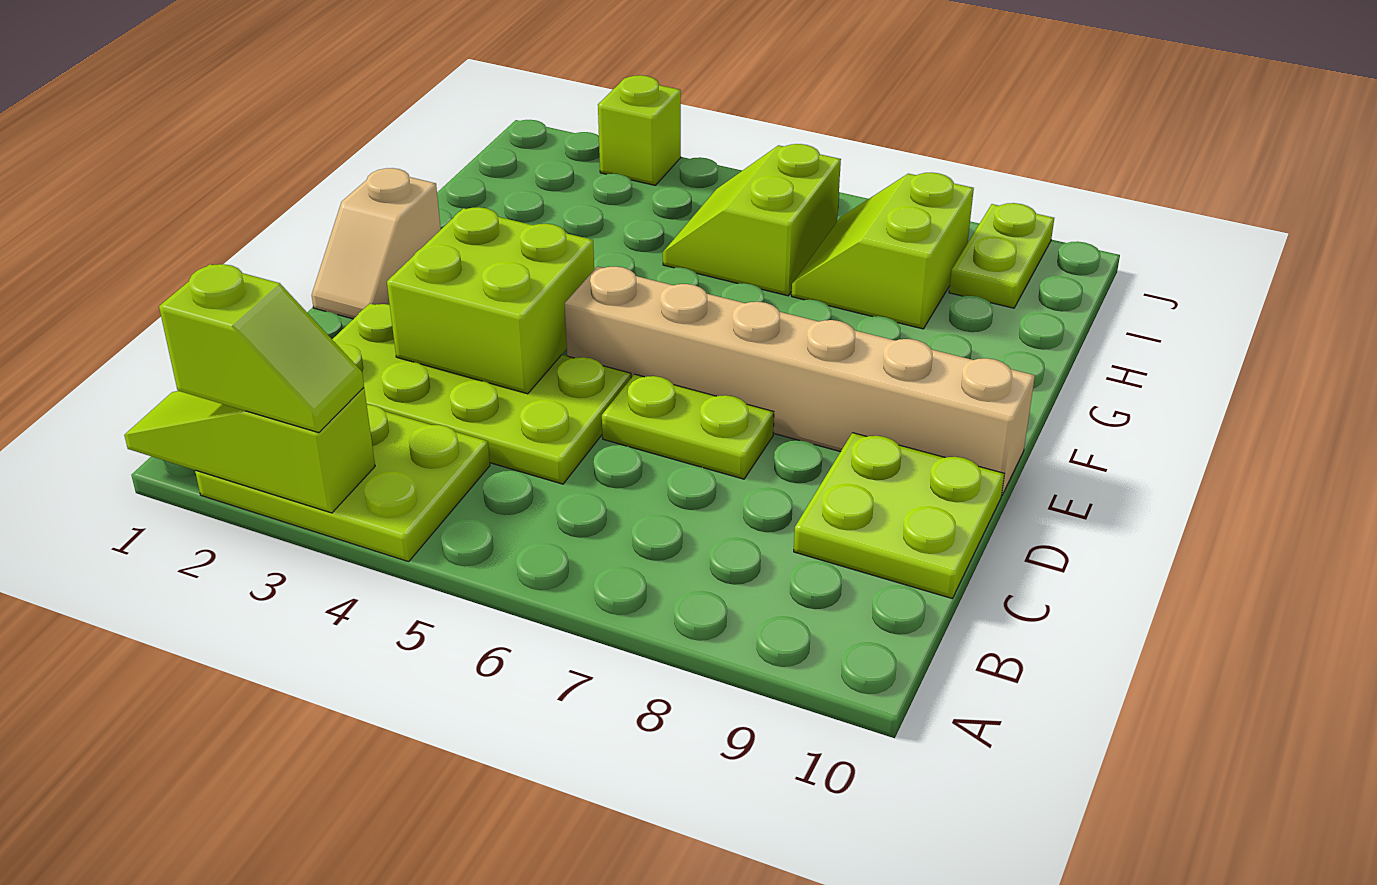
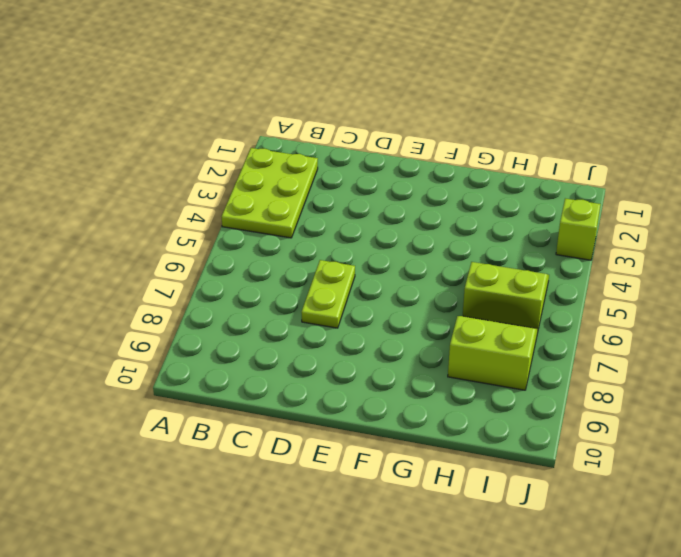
none -> lime plate C2:D5 level 1
none -> lime plate C9:D10 level 1
none -> tan slope E1:F1 level 1 top F

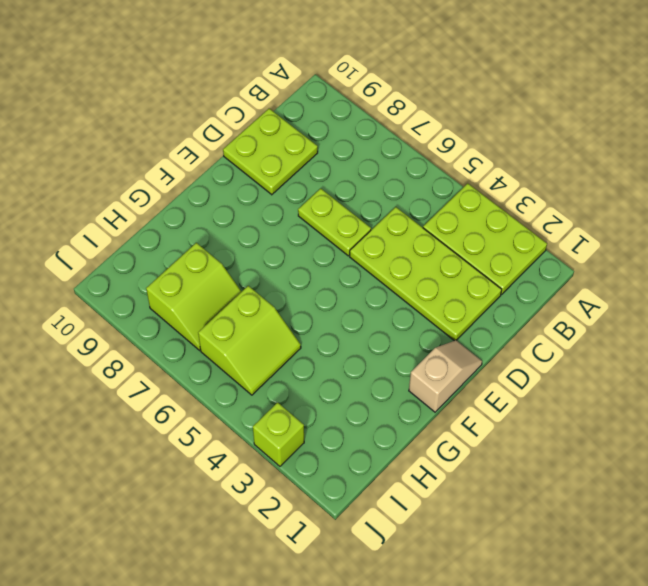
none -> tan brick E5:E10 level 1
none -> lime plate I9:J9 level 1
none -> lime slope A1:A3 level 2 top 3

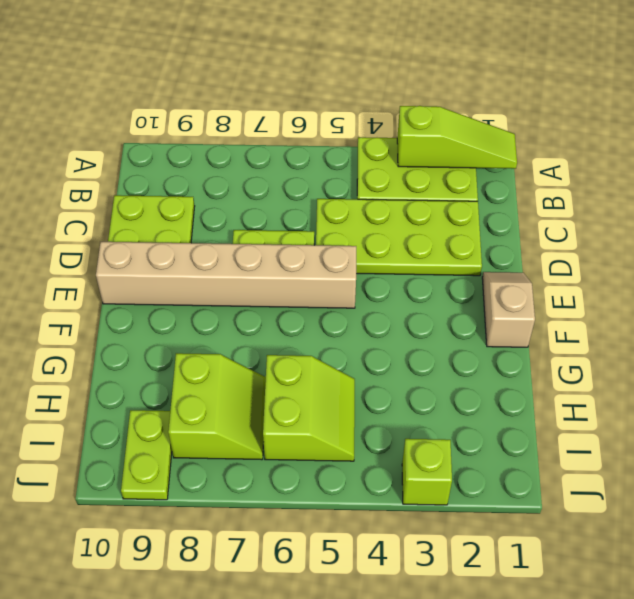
none -> lime brick D3:E4 level 2
none -> lime slope A2:A3 level 3 top 2

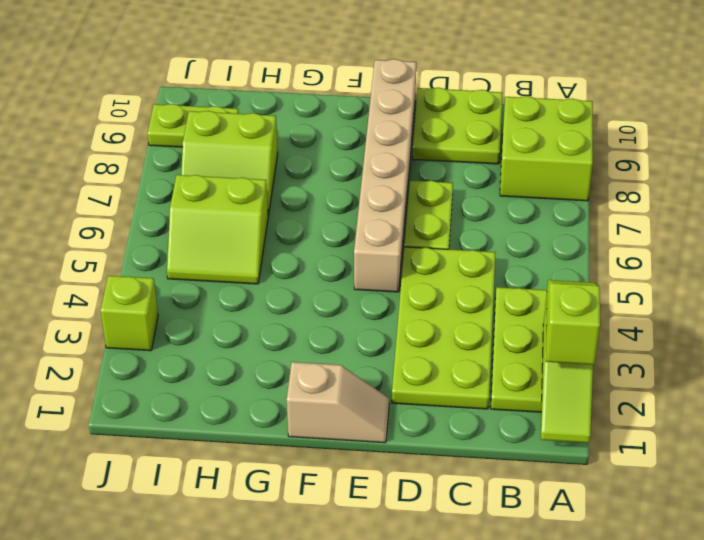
lime brick A8:B9 level 1 -> lime brick D3:E4 level 2

